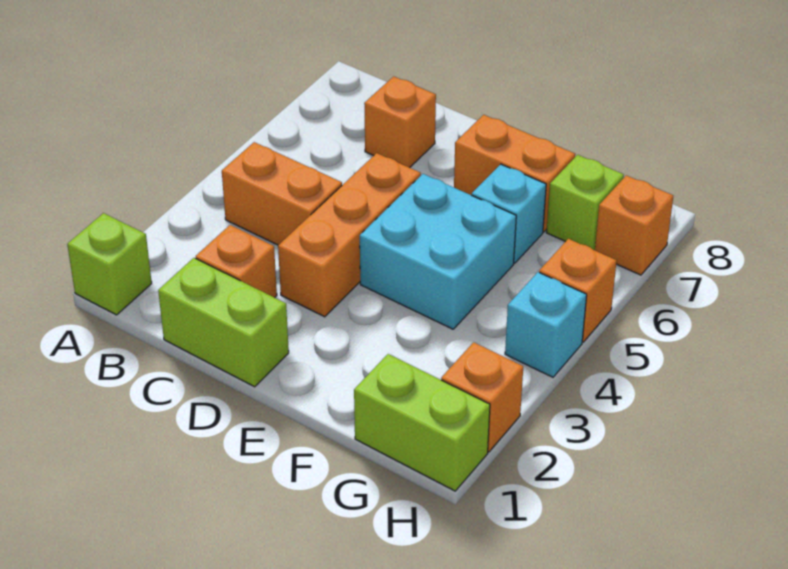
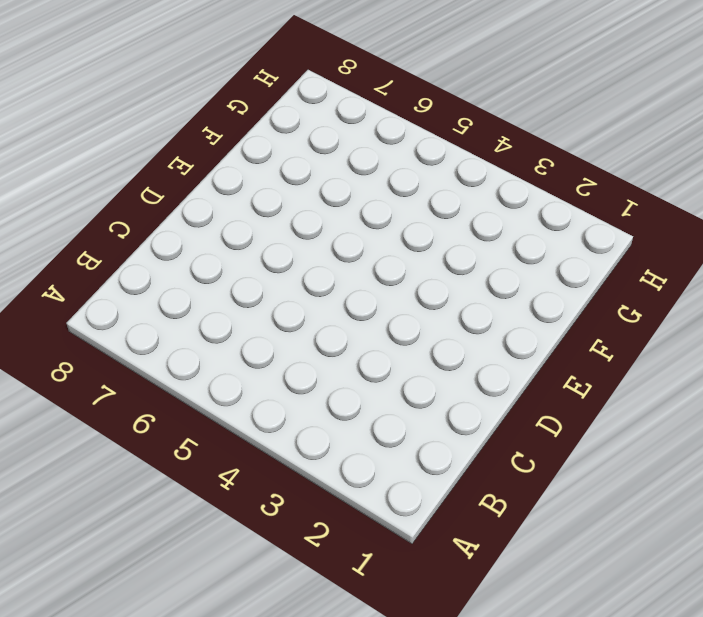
none -> lime brick A1 level 1
none -> orange brick B4:C4 level 1
none -> lime brick C1:D1 level 1

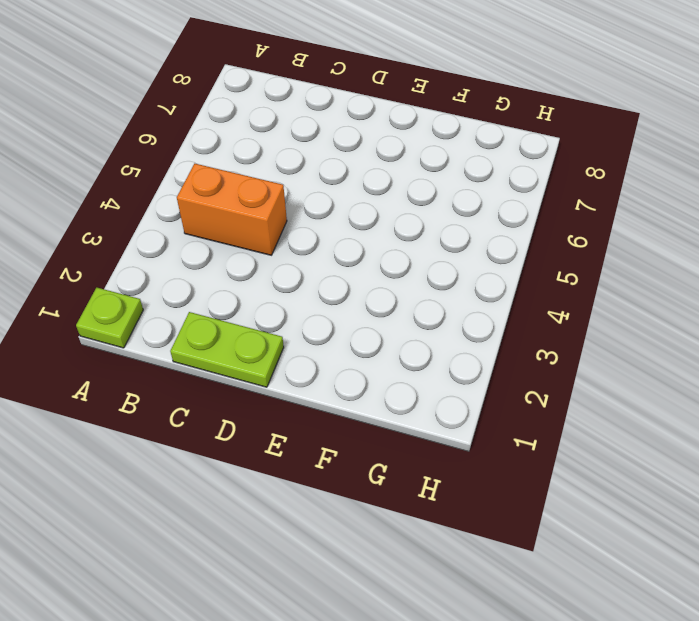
lime plate A1 level 1 -> lime brick A1 level 1
lime plate C1:D1 level 1 -> lime brick C1:D1 level 1
none -> orange brick C2 level 1
none -> orange brick C7 level 1
none -> orange brick D3:D5 level 1

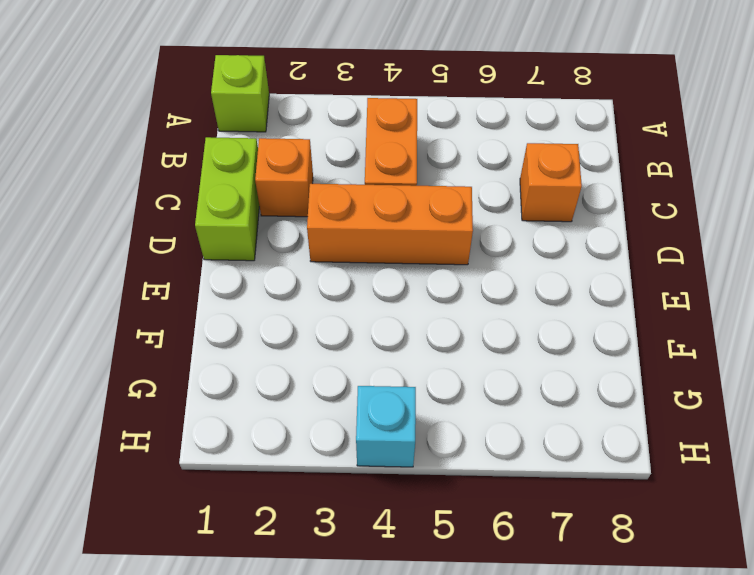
none -> cyan brick E4:F5 level 1
none -> orange brick E7:F7 level 1
none -> cyan brick F6 level 1

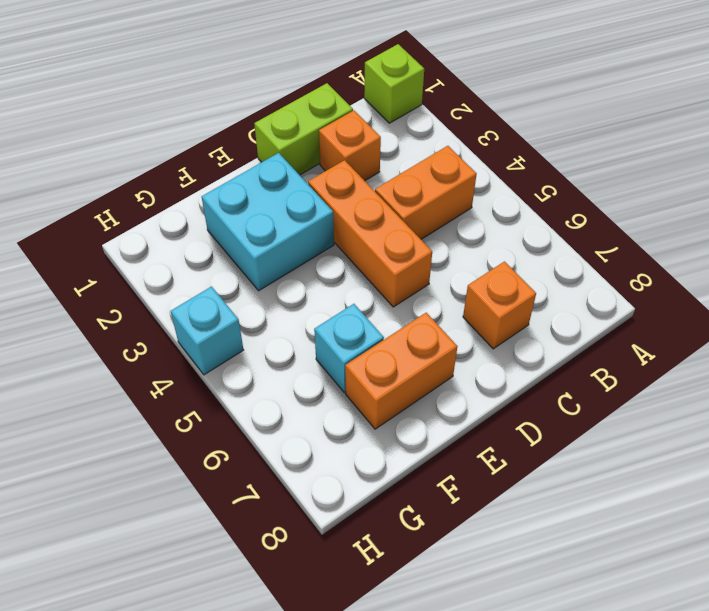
cyan brick E2:F3 level 1 -> cyan brick E4:F5 level 1
none -> lime brick G1:H1 level 1
none -> lime brick G7 level 1
none -> orange brick H2 level 1

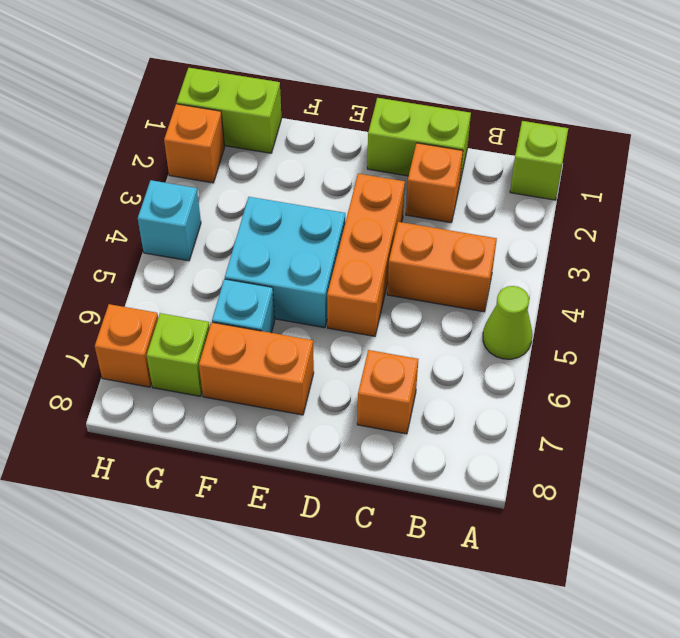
lime cone A5 level 1 -> none
none -> orange brick H5 level 1

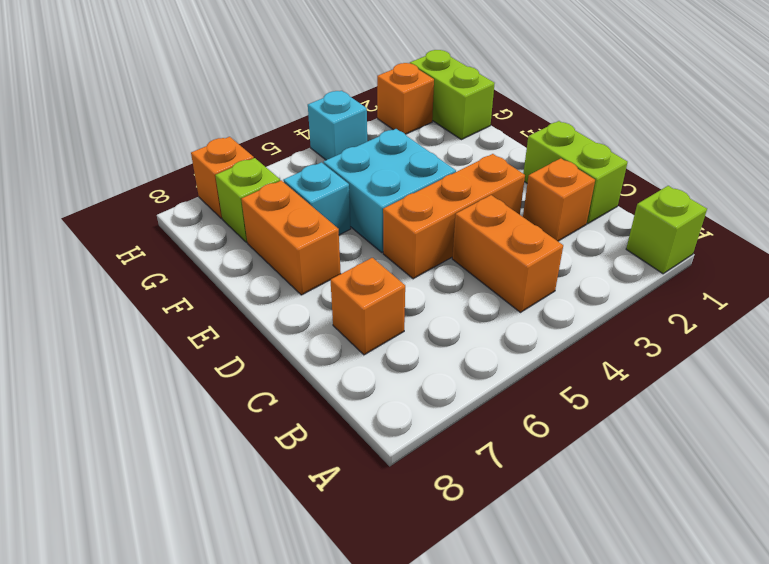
none -> orange brick H5 level 1

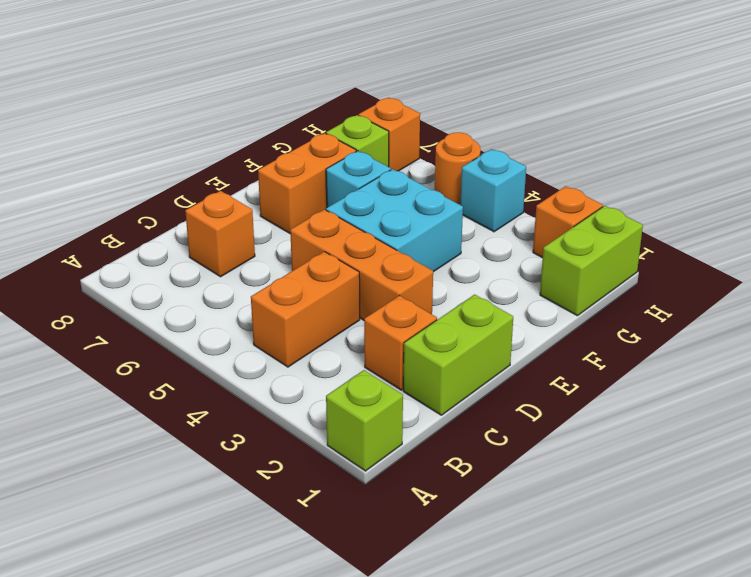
orange round brick H5 level 1 -> orange brick H5 level 1

